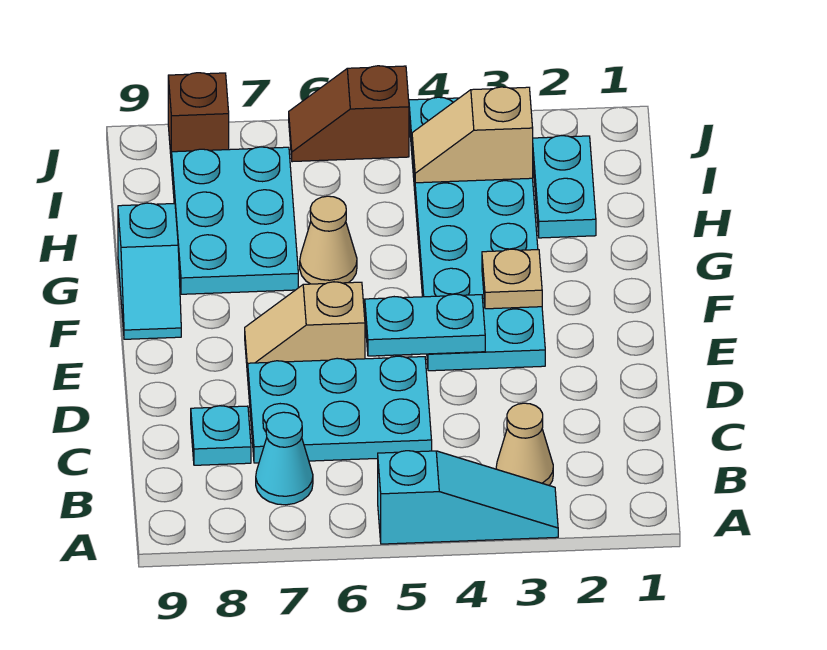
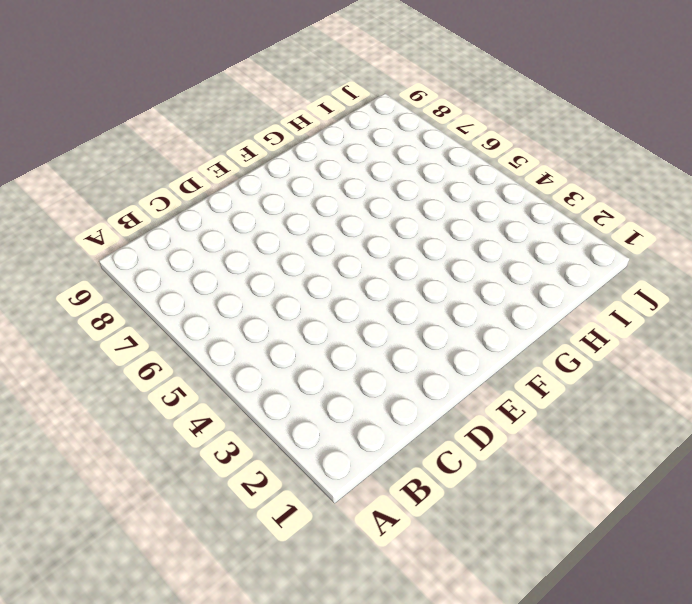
none -> cyan slope A3:A5 level 1 top 5
none -> tan cone B3 level 1
none -> cyan cone B7 level 1

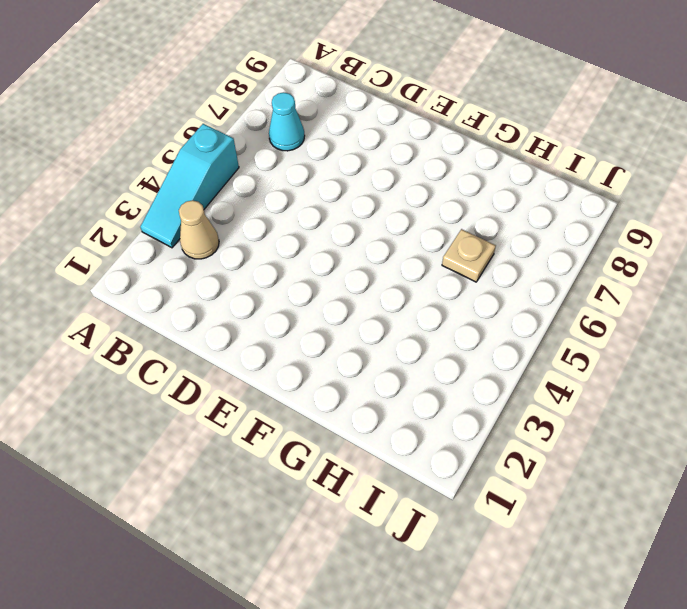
tan plate H6 level 1 -> tan plate F3 level 2
none -> cyan plate C5:D7 level 1
none -> cyan plate C8 level 1
none -> cyan plate E3:J4 level 1

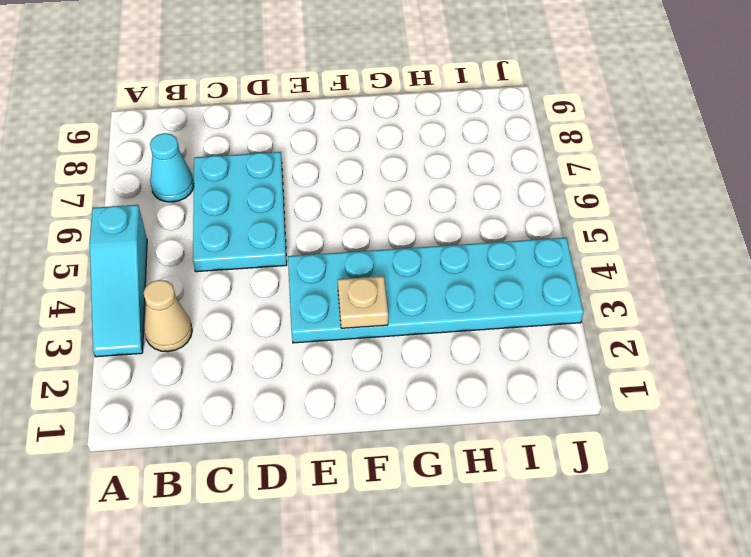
none -> cyan plate C8 level 1
none -> tan slope E6:E7 level 1 top 6
none -> cyan slope F9:G9 level 1 top G

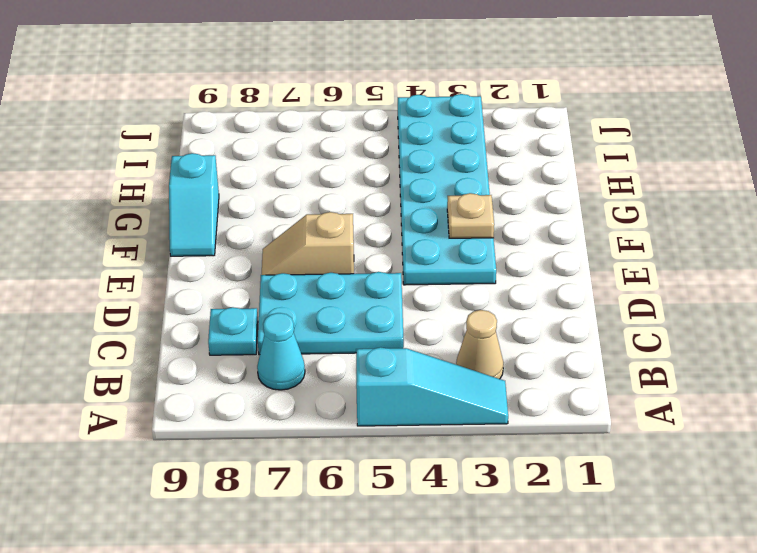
none -> tan cone G6 level 1
none -> cyan plate G7:I8 level 1
none -> cyan plate H2:I2 level 1

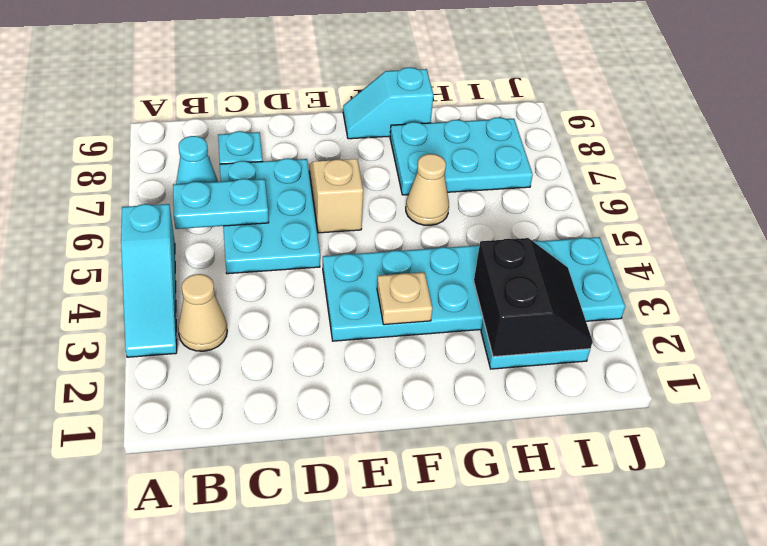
cyan plate B6:C6 level 2 -> cyan plate E4:E5 level 2
black slope H2:I3 level 2 top H -> tan slope I3:I4 level 2 top 3
none -> brown slope J5:J6 level 1 top 5
none -> brown brick J8 level 1

